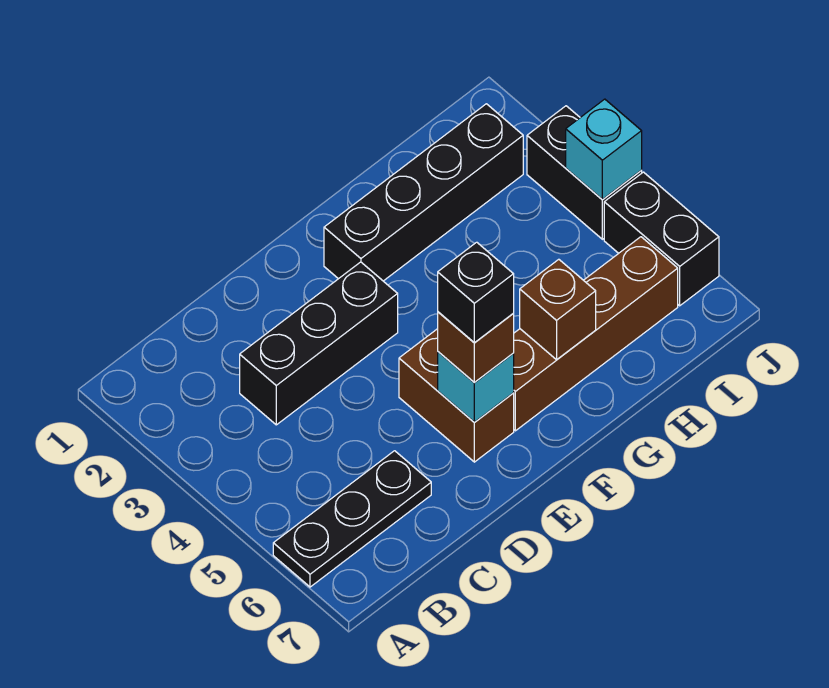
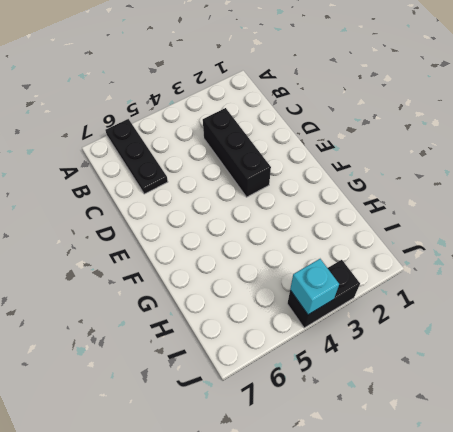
none -> brown brick E5:E6 level 1
none -> black brick F2:I2 level 1
none -> brown brick F6:I6 level 1

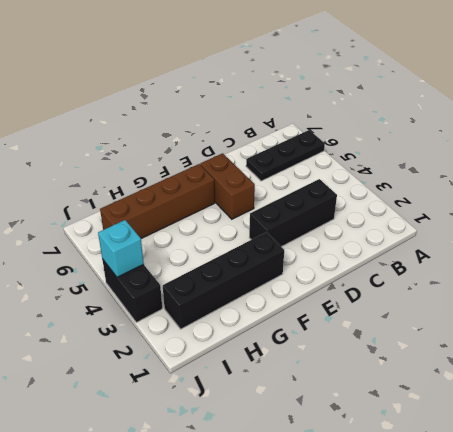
none -> black brick J5:J6 level 1
none -> cyan brick E6 level 2
none -> brown brick G6 level 2

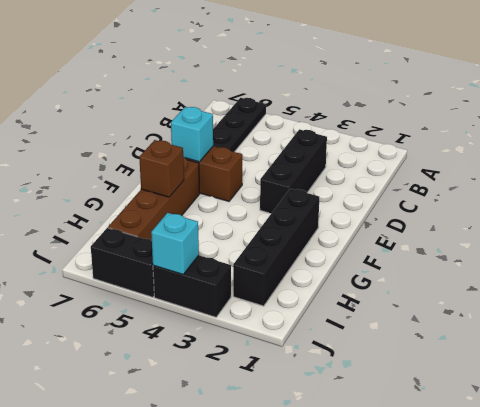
none -> brown brick E6 level 3
none -> black brick E6 level 4

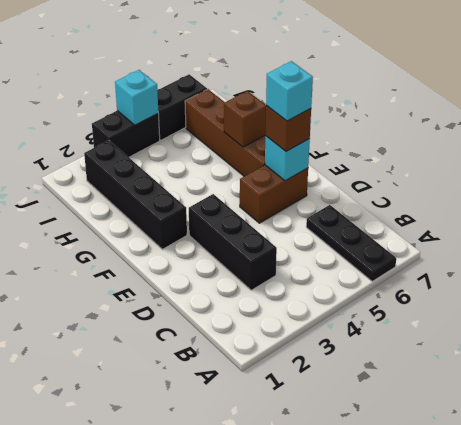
cyan brick E6 level 4 -> black brick E6 level 4

